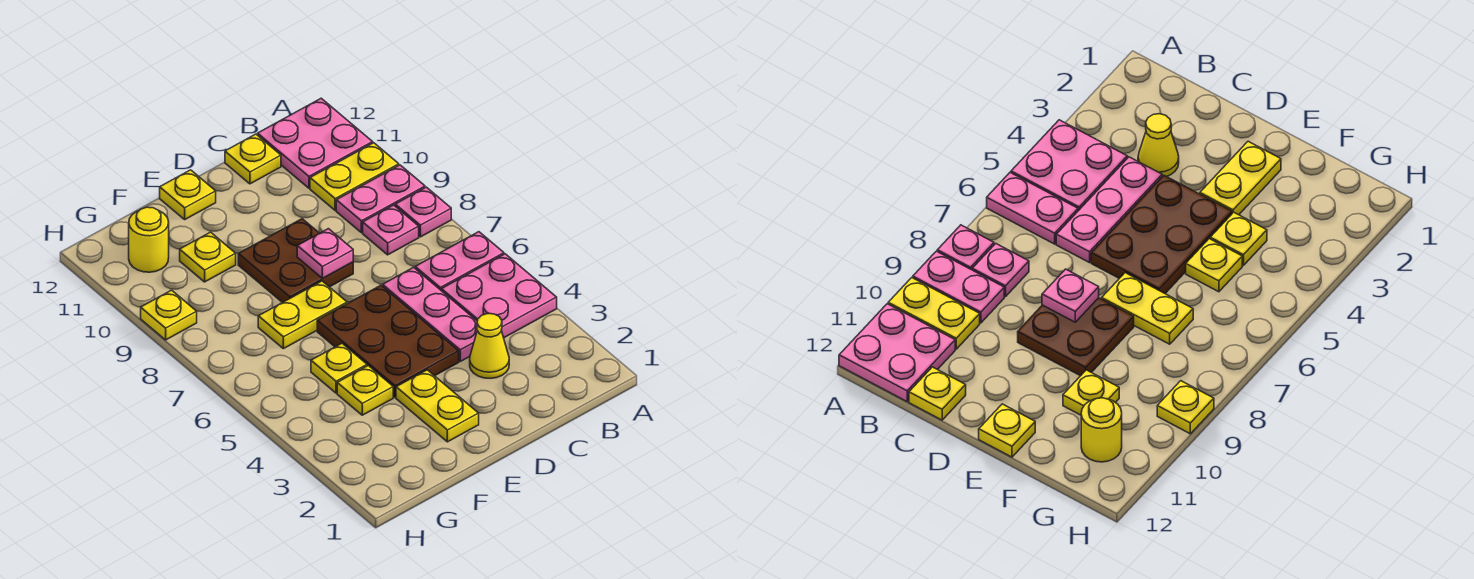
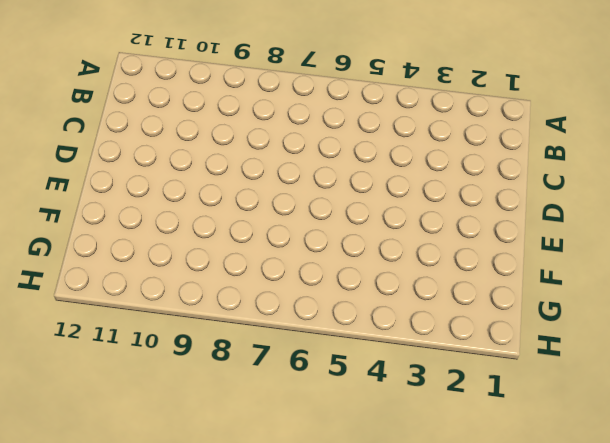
none -> pink plate A4:B5 level 1
none -> pink plate A6:B6 level 1
none -> pink plate A8 level 1

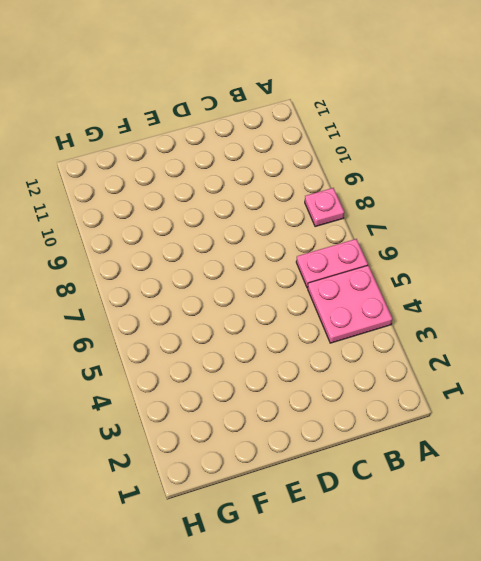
none -> pink plate A9:B9 level 1
none -> yellow plate A10:B10 level 1
none -> pink plate A11:B12 level 1

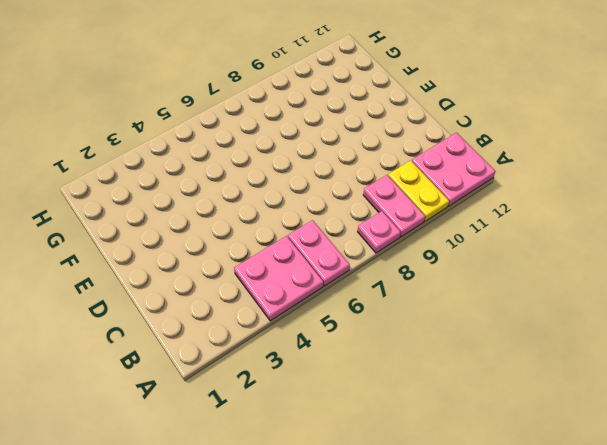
none -> pink plate B8 level 1
none -> yellow cone C3 level 1
none -> pink plate C4:C6 level 1

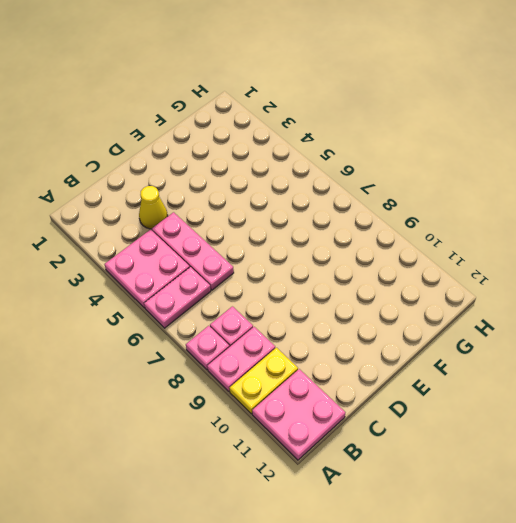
none -> yellow plate C12 level 1
none -> brown plate D4:E6 level 1
none -> brown plate D8:E9 level 1

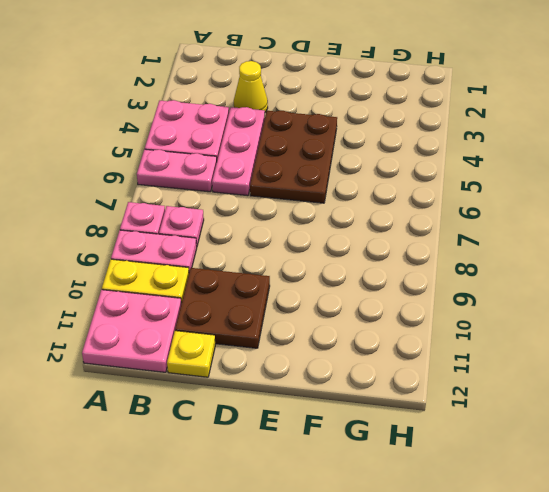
brown plate C10:D11 level 1 -> brown plate D8:E9 level 1
none -> yellow plate E2:E3 level 1
none -> yellow plate E7:F7 level 1
none -> yellow plate E12 level 1

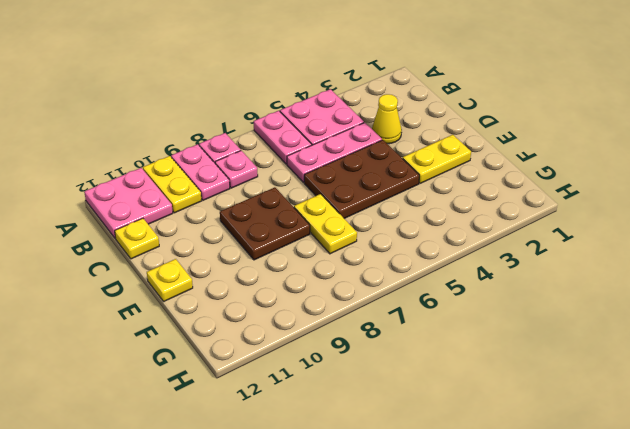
none -> yellow plate F4 level 1
none -> yellow plate F5 level 1
none -> yellow plate F10 level 1

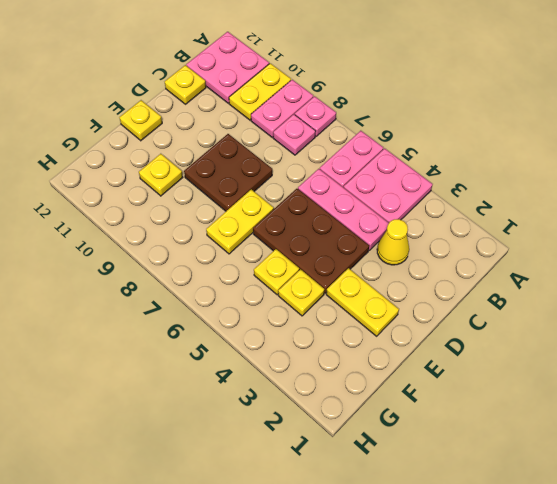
none -> yellow round brick G11 level 1
none -> yellow plate H9 level 1
none -> pink plate D8 level 2

